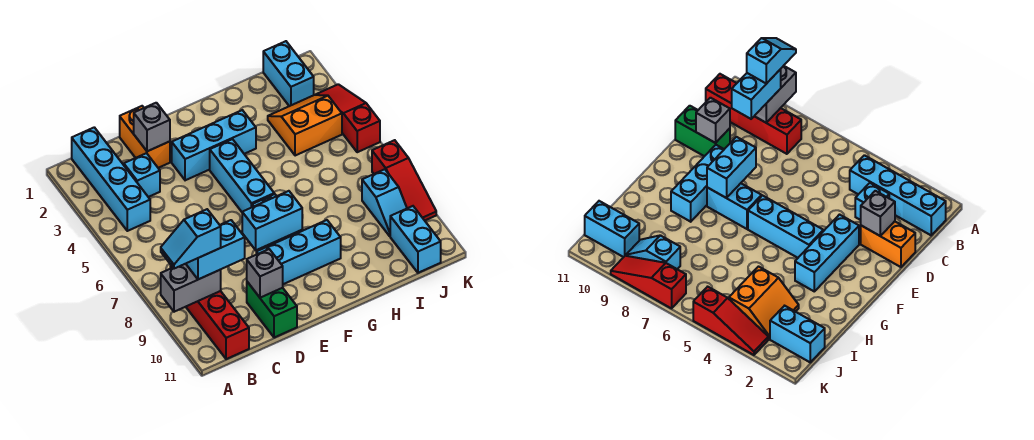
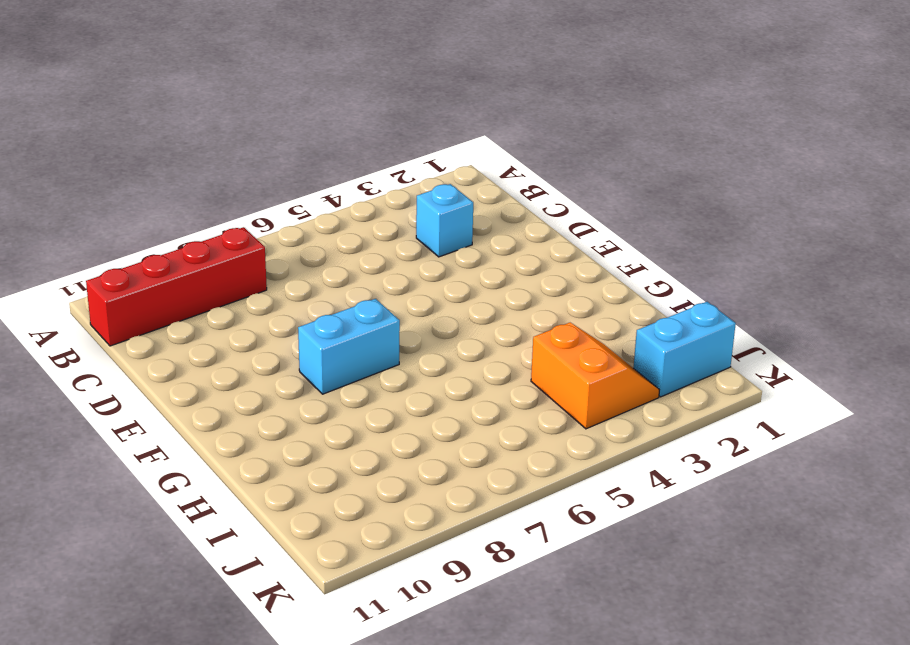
none -> cyan brick B1:B4 level 1
none -> orange brick D1:D2 level 1
none -> green brick D10:D11 level 1

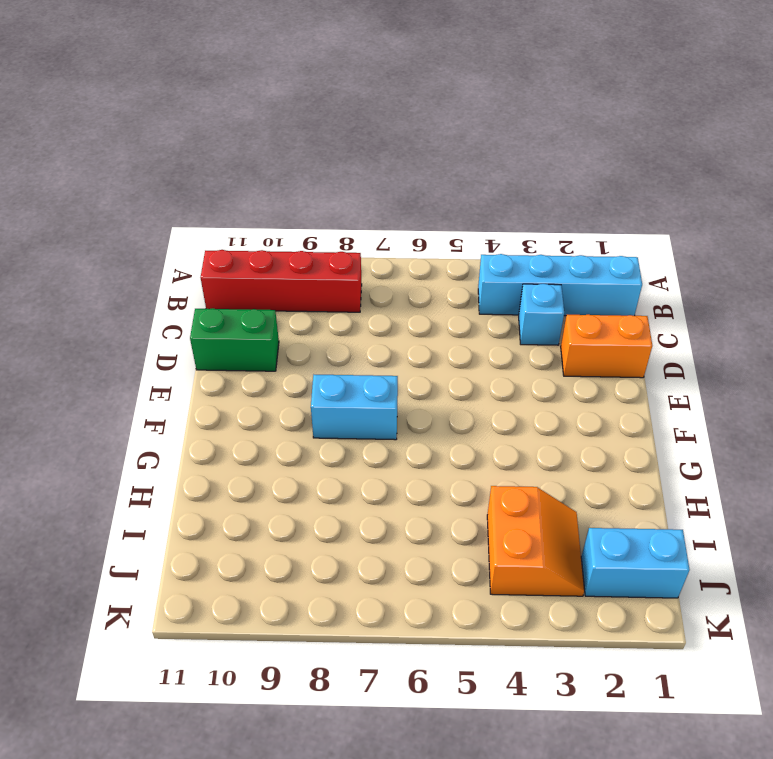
none -> cyan brick E3:G3 level 1
none -> cyan brick E9:G9 level 1
none -> cyan brick F4:F6 level 1

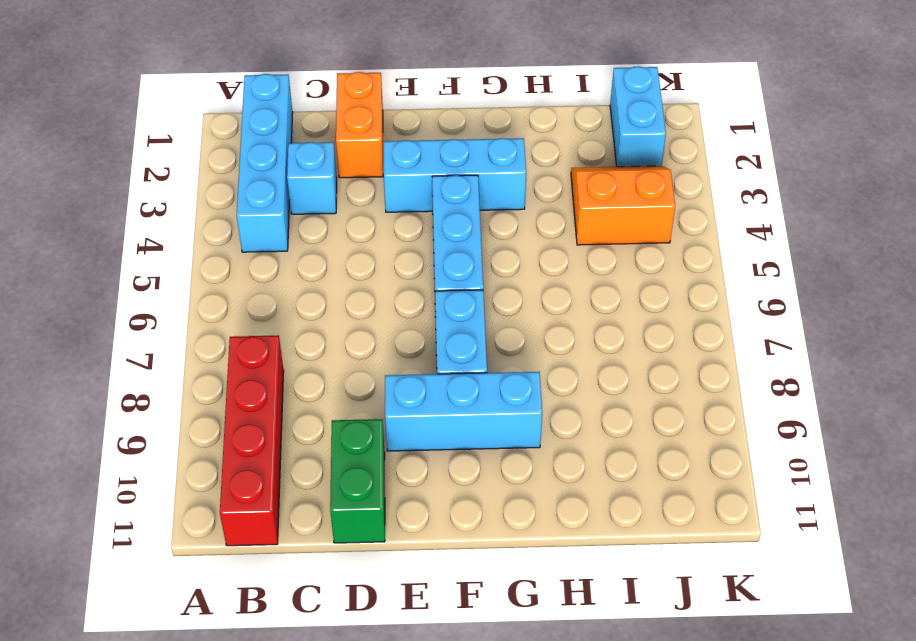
none -> cyan slope J8:J9 level 1 top 8
none -> cyan brick J10:J11 level 1
none -> red slope K3:K5 level 1 top 5

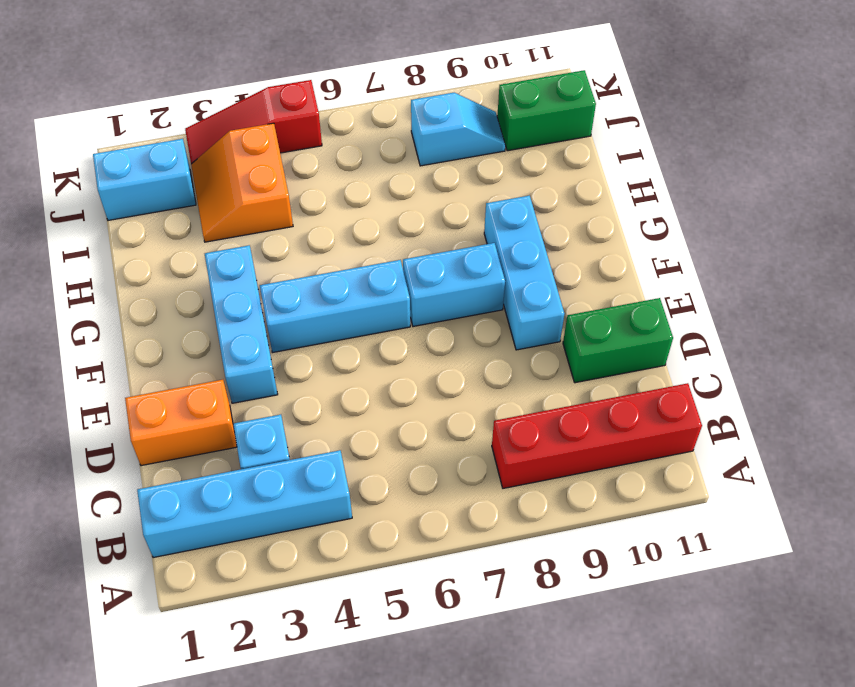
green brick J10:J11 level 1 -> cyan brick J10:J11 level 1
none -> red slope K7:K9 level 1 top 7
none -> grey brick A9:B9 level 2
none -> grey brick D2 level 2

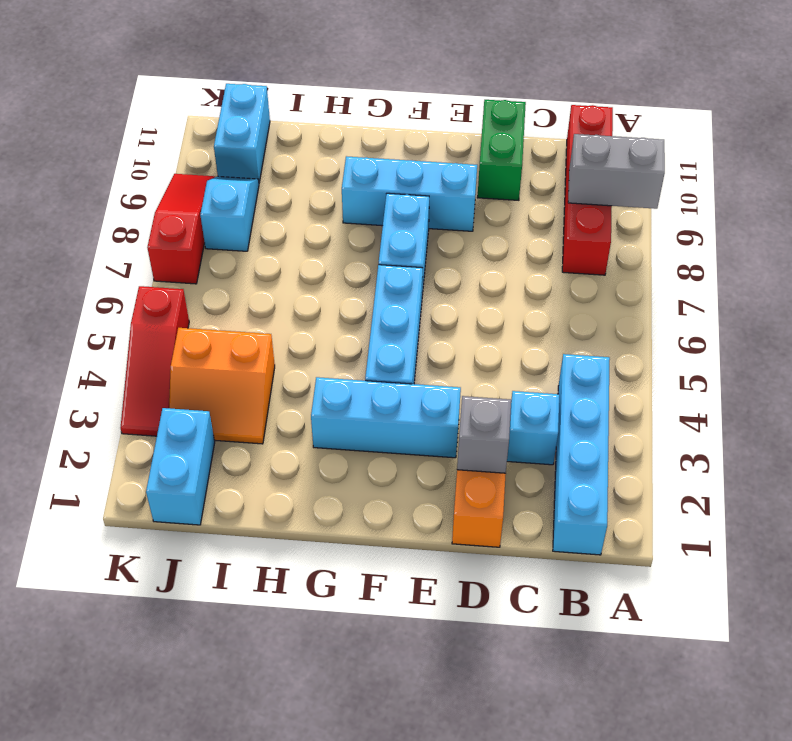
none -> grey brick D10 level 2
none -> cyan brick E8:F8 level 2
none -> cyan brick B9:C9 level 3

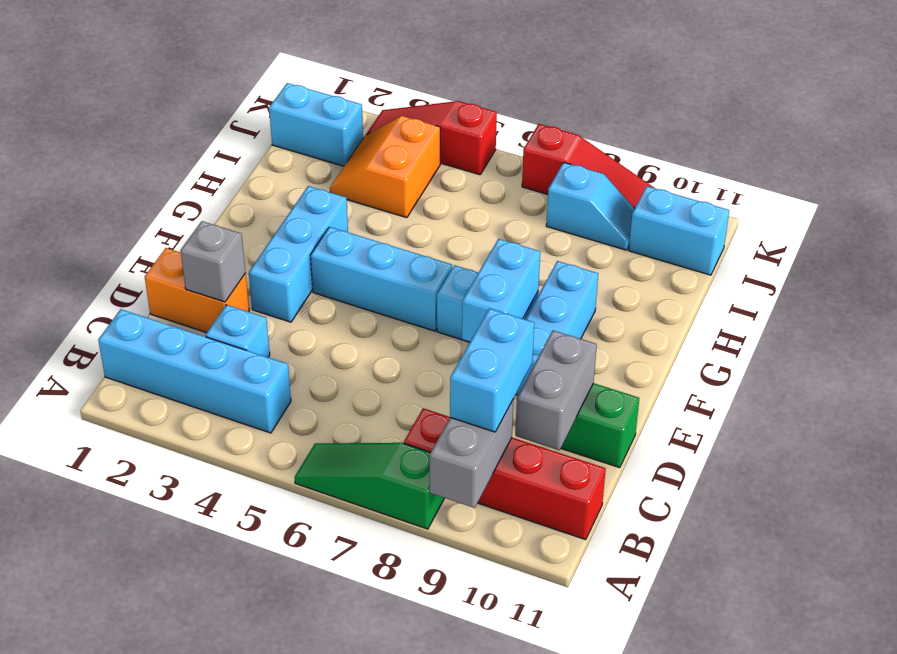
green slope A6:A8 level 1 top 8 -> none
grey brick C10:D10 level 2 -> grey brick D10 level 2
none -> cyan slope A9:B9 level 4 top B

